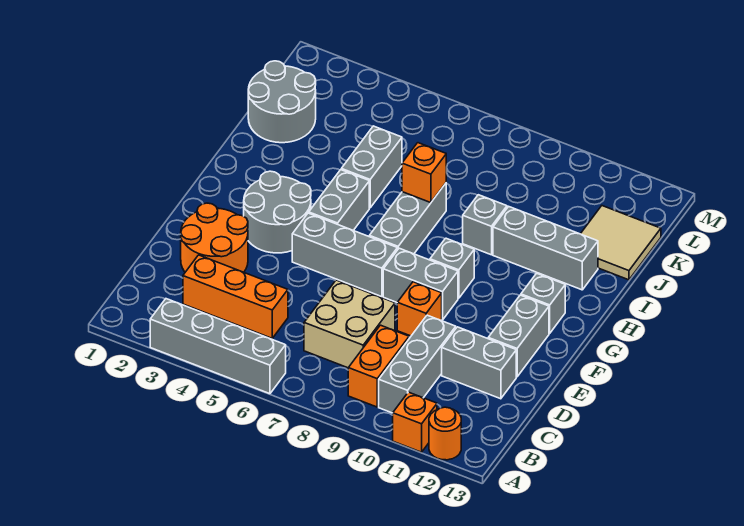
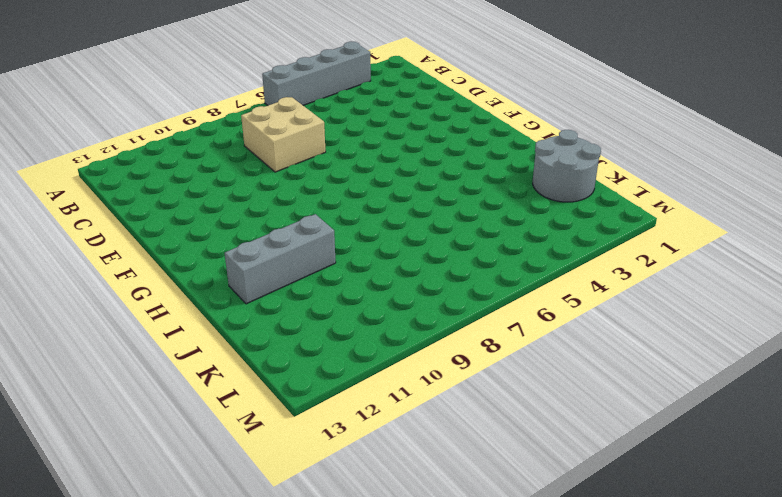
none -> orange brick A11 level 1
none -> orange round brick A12 level 1
none -> orange brick B9:C9 level 1

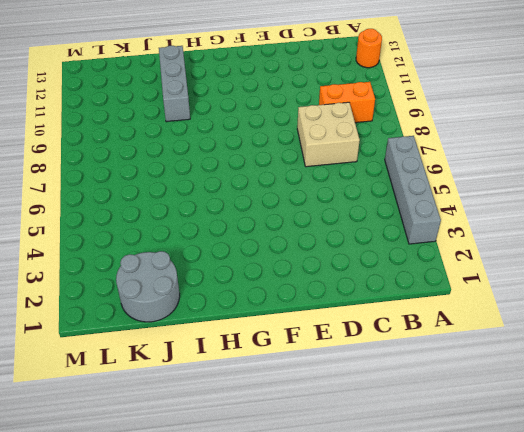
none -> orange brick A11 level 1
none -> grey brick B10:D10 level 1
none -> orange brick C3:C5 level 1

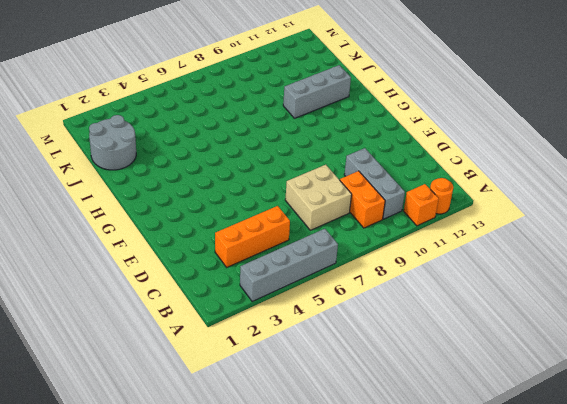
none -> orange round brick D2:E3 level 1
none -> grey brick D11:D12 level 1
none -> orange brick E9 level 1

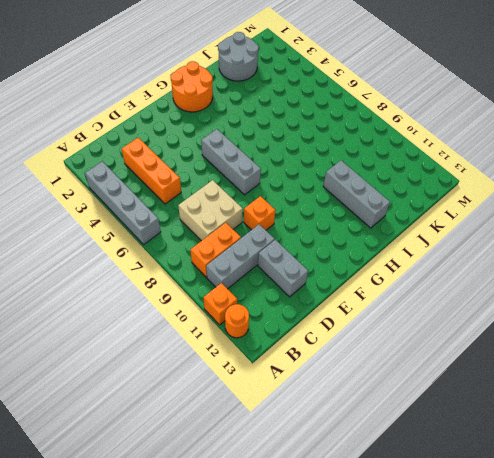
orange round brick G1:H2 level 1 -> orange round brick D2:E3 level 1
none -> grey brick E12:F12 level 1
none -> grey round brick F3:G4 level 1
none -> grey brick F8:F9 level 1

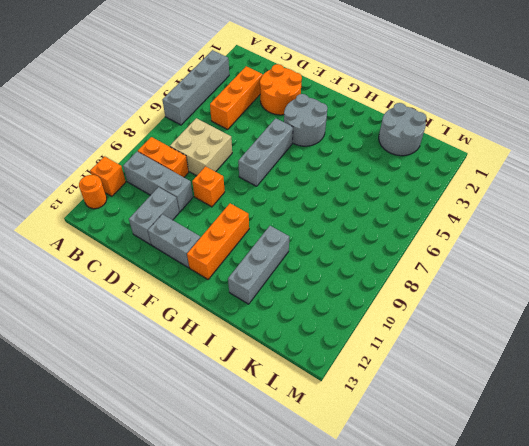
orange brick G10:G12 level 1 -> grey brick G12 level 1
none -> grey brick F8:F9 level 1
none -> grey brick G5:H5 level 1
none -> grey brick G7:I7 level 1

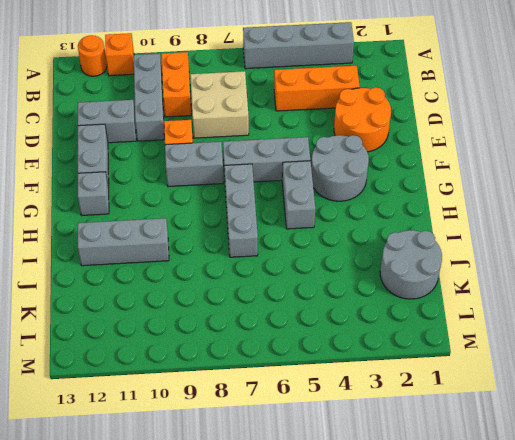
none -> grey brick G9 level 1
none -> grey brick I5:J5 level 1
none -> grey brick I9 level 1

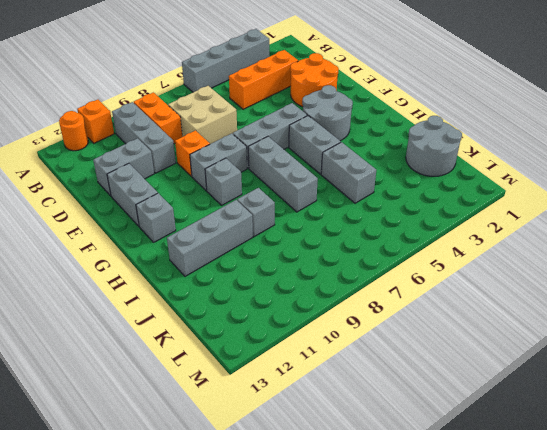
none -> tan tile J12:K13 level 1
none -> orange brick I7 level 2

